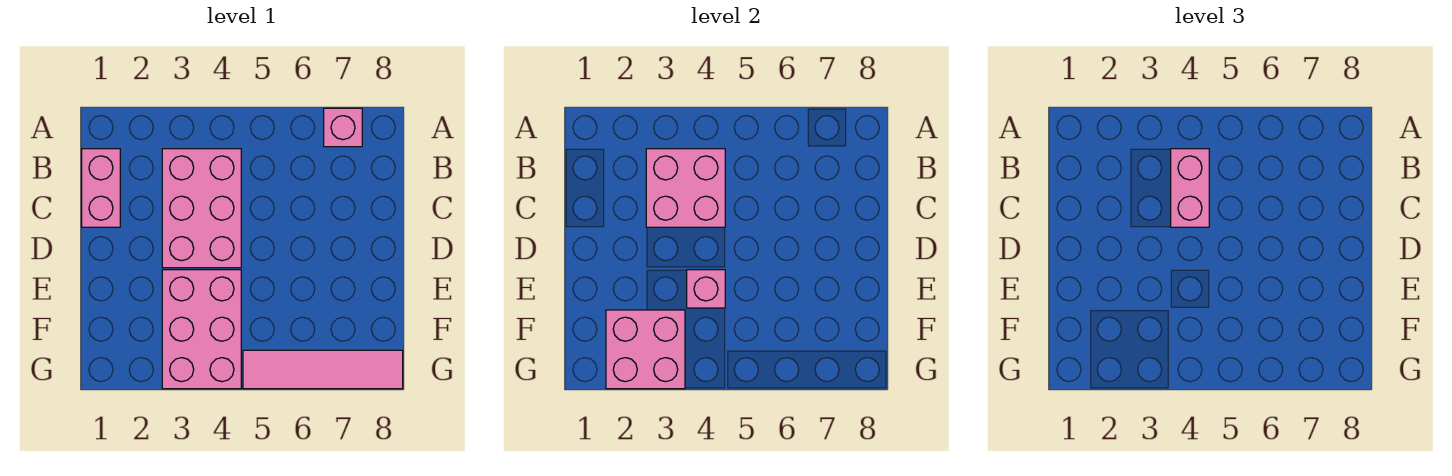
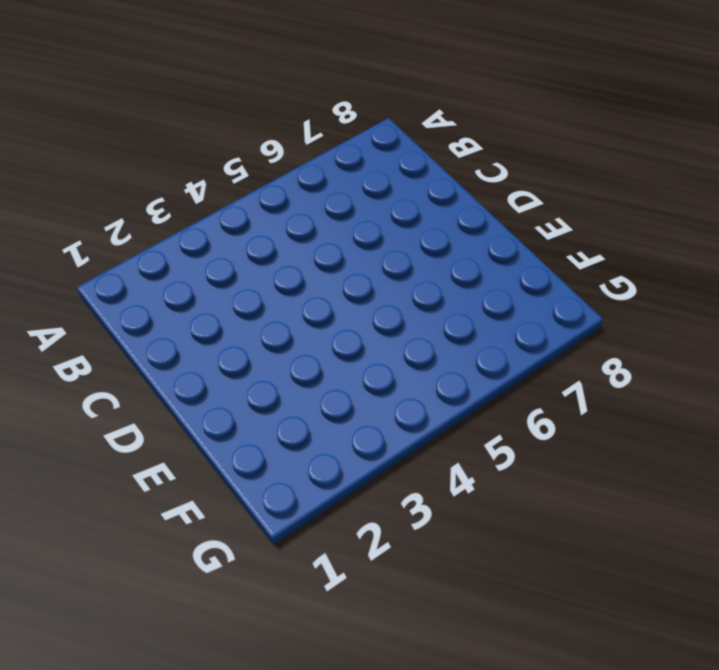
none -> pink brick A7 level 1
none -> pink brick B1:C1 level 1

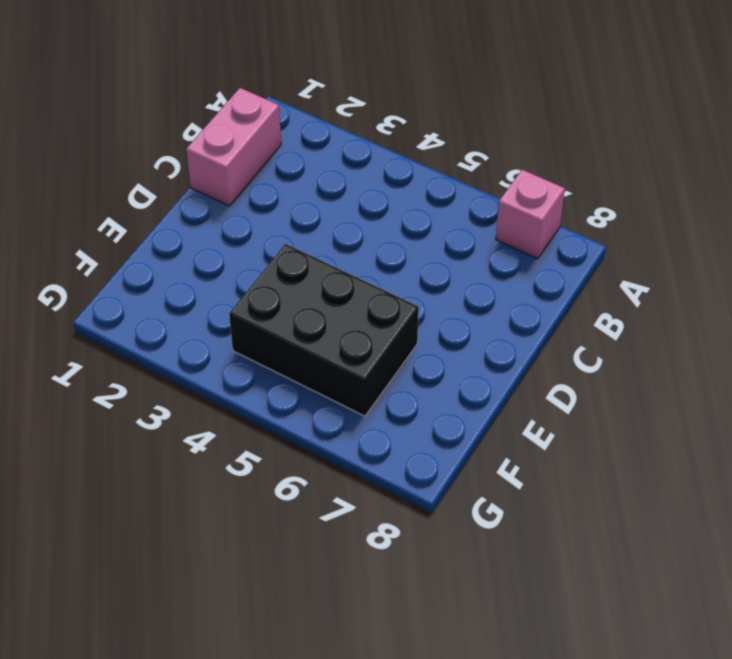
black brick E4:F6 level 1 -> pink brick E3:G4 level 1
none -> pink brick B3:D4 level 1
none -> pink tile G5:G8 level 1

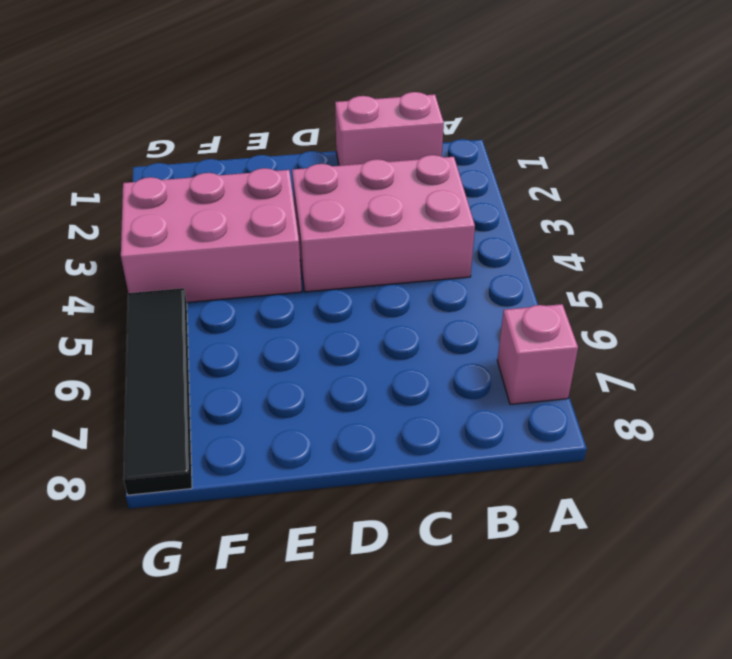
black tile G5:G8 level 1 -> pink tile G5:G8 level 1
none -> pink brick B3:C4 level 2
none -> pink brick E4 level 2

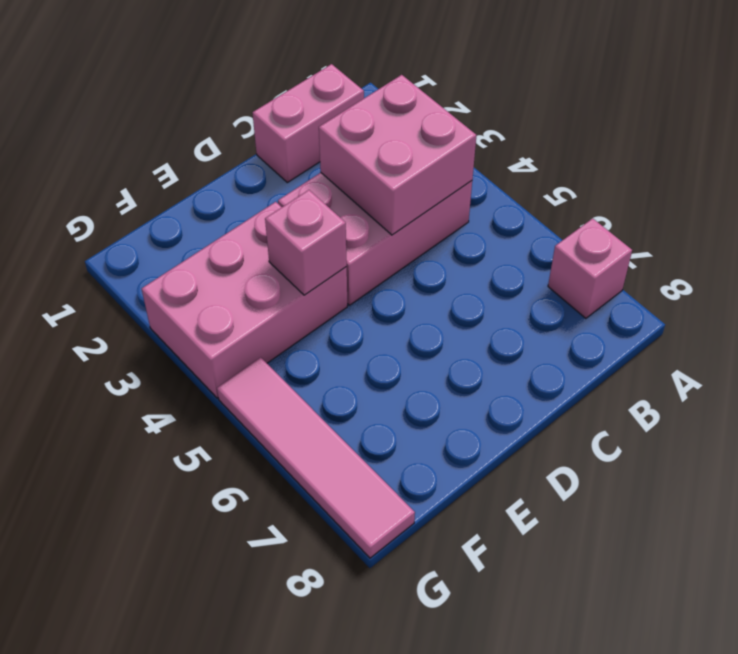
none -> pink brick F2:G3 level 2
none -> pink brick B4:C4 level 3

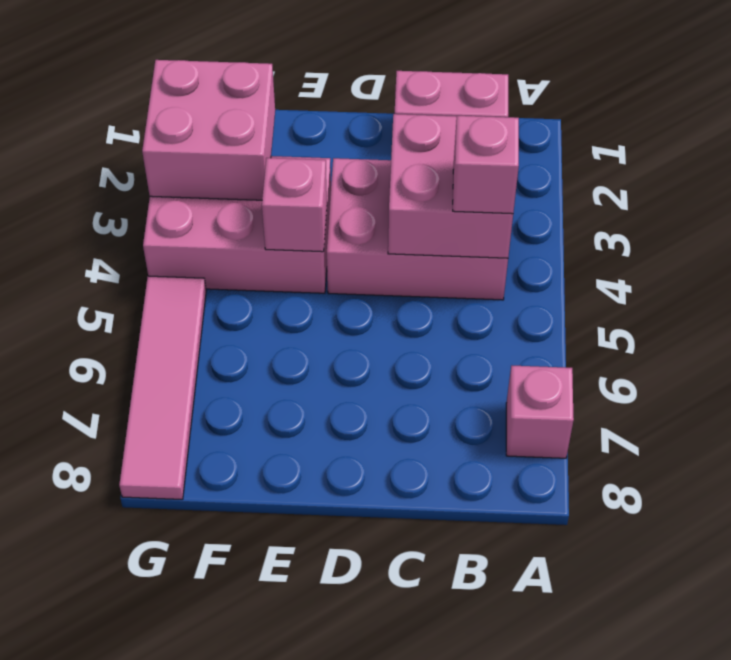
pink brick B4 level 3 -> pink brick B4:C4 level 3

